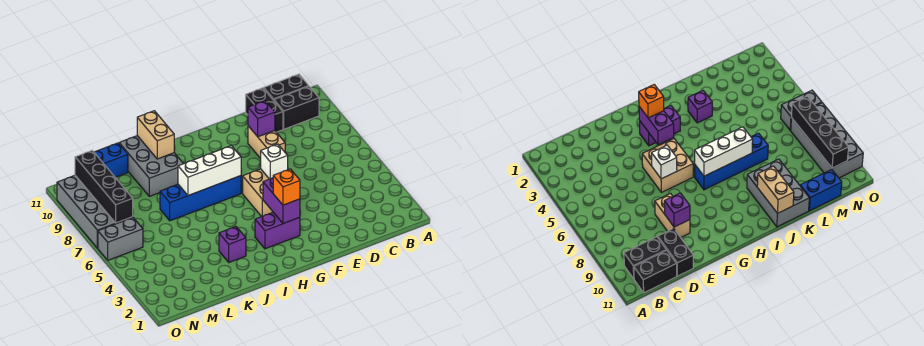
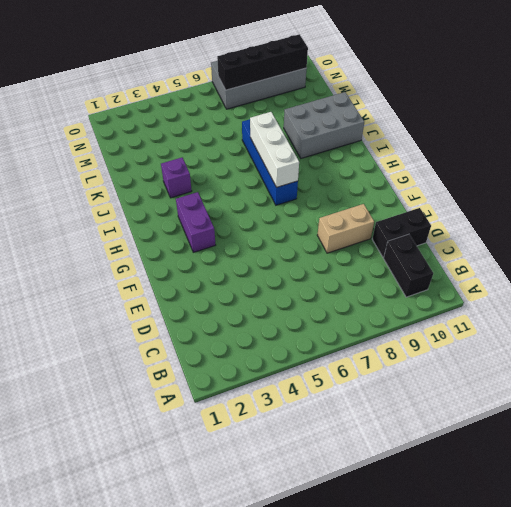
none -> black brick B11:C11 level 1
none -> tan brick F5:G6 level 1
none -> blue brick L11:M11 level 1

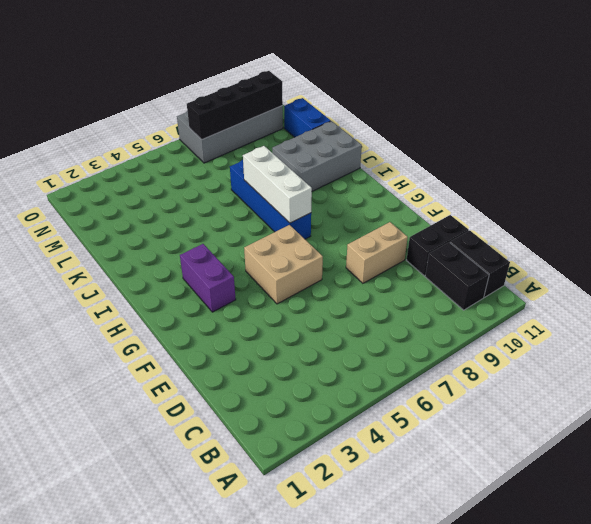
none -> purple brick J3 level 1
none -> grey brick N6:O6 level 1
none -> purple brick E9 level 2

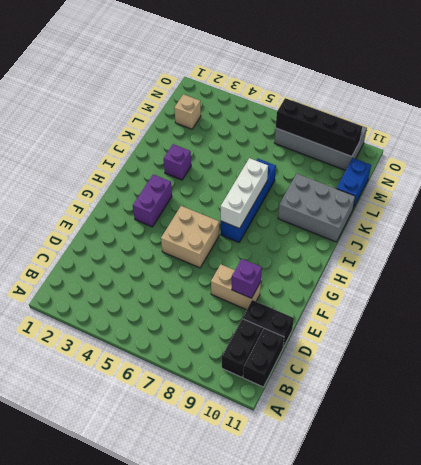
tan brick M2 level 1 -> none
none -> grey brick N6:O6 level 1
none -> white brick F6 level 2
none -> purple brick G3:G4 level 2

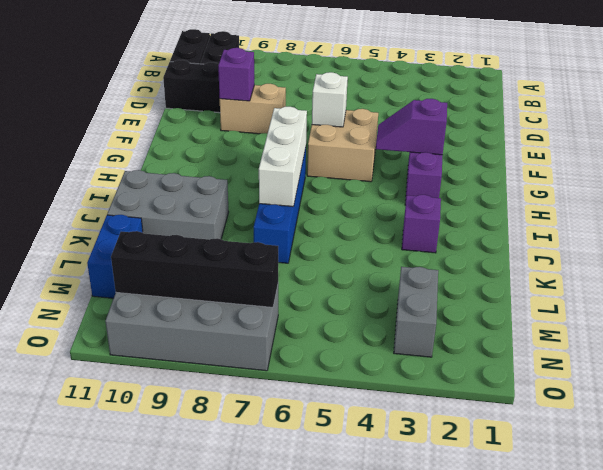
purple slope G3:G4 level 2 top 3 -> purple brick G3:G4 level 2
grey brick M3:N3 level 1 -> grey brick N6:O6 level 1
none -> tan brick J10:J11 level 2
none -> orange brick G3 level 3

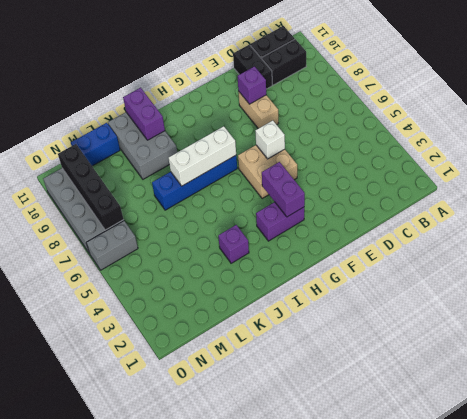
purple brick J10:J11 level 2 -> tan brick J10:J11 level 2
none -> orange brick G3 level 3

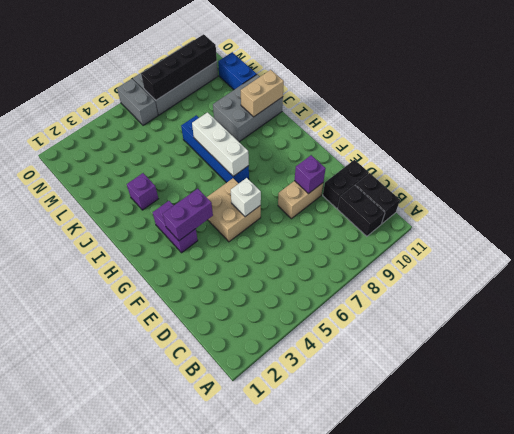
none -> orange brick G3 level 3

